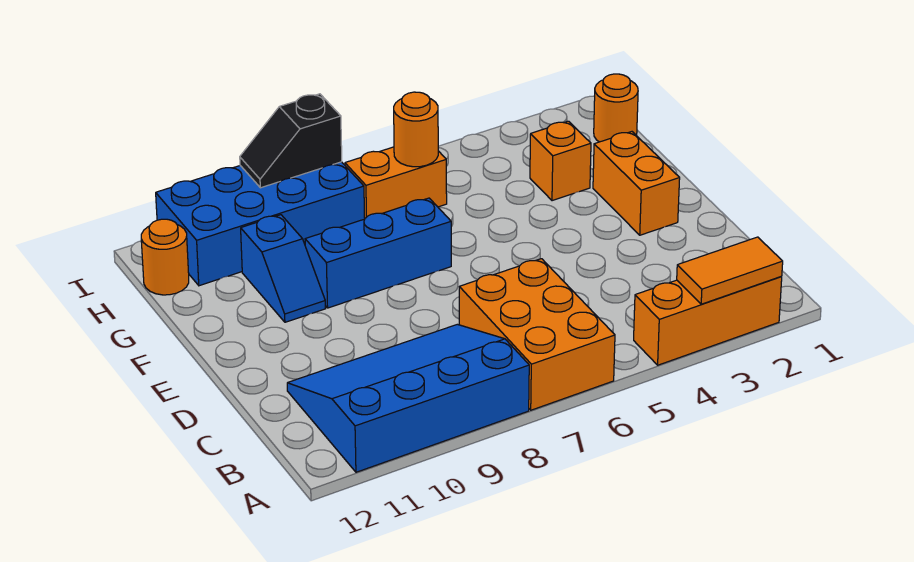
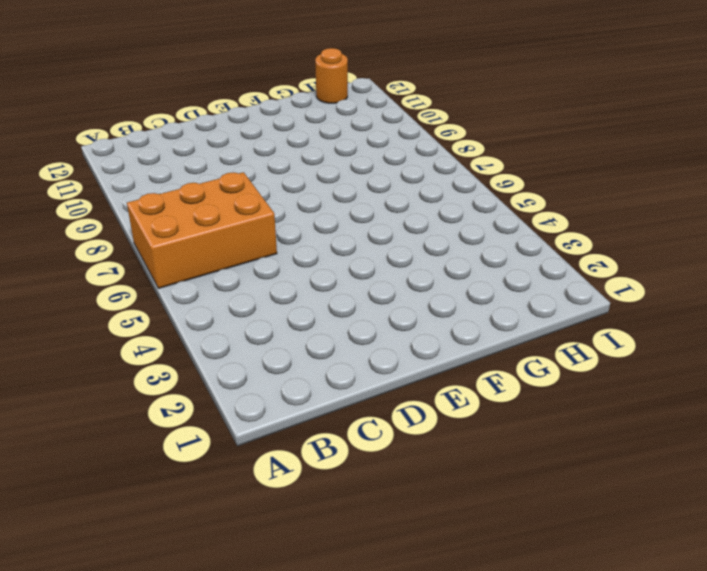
none -> orange brick A2:A4 level 1
none -> blue slope A8:C11 level 1 top A
none -> orange brick E2:F2 level 1

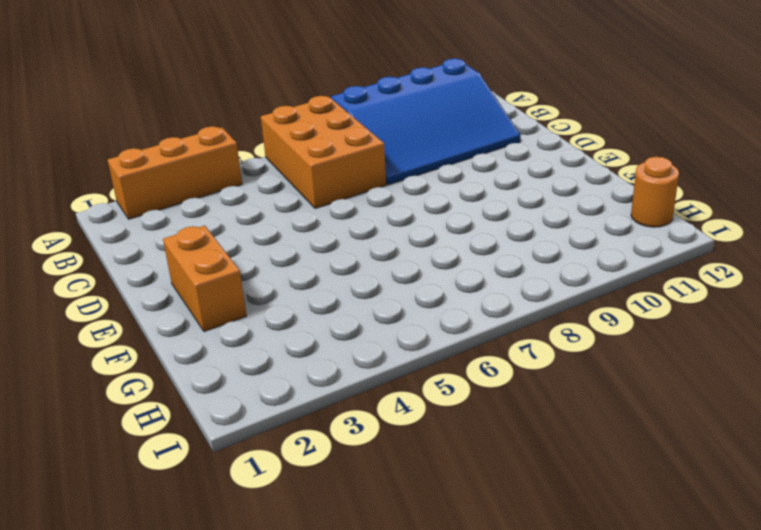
none -> blue brick F7:F9 level 1
none -> blue slope F10:G10 level 1 top G
none -> orange brick G3 level 1

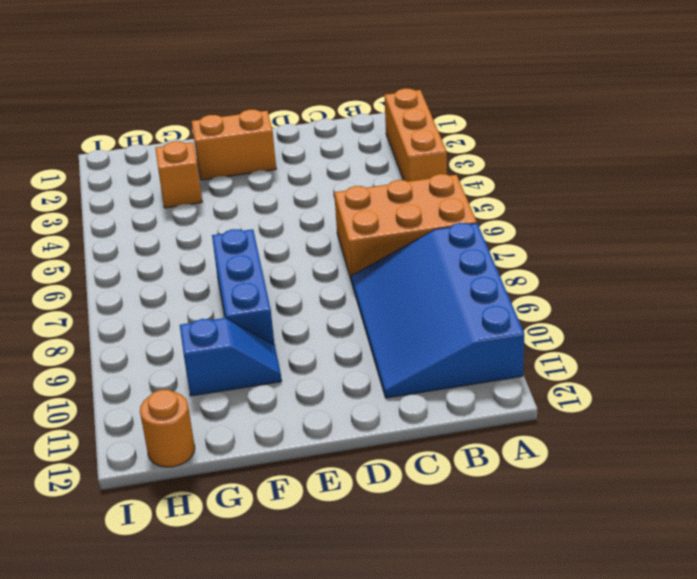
none -> orange round brick H1 level 1
none -> orange brick H6:H7 level 1
none -> blue brick H8:I11 level 1

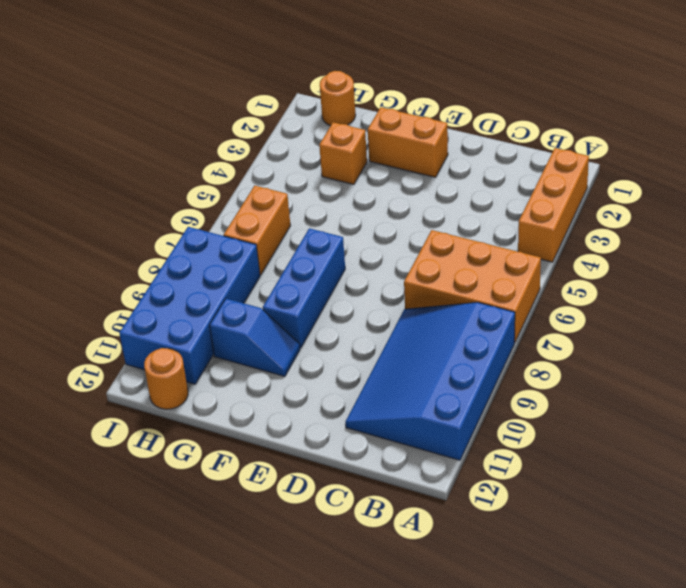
none -> orange tile A2:A3 level 2
none -> orange round brick H6 level 2
none -> black slope I8:I9 level 2 top 8

